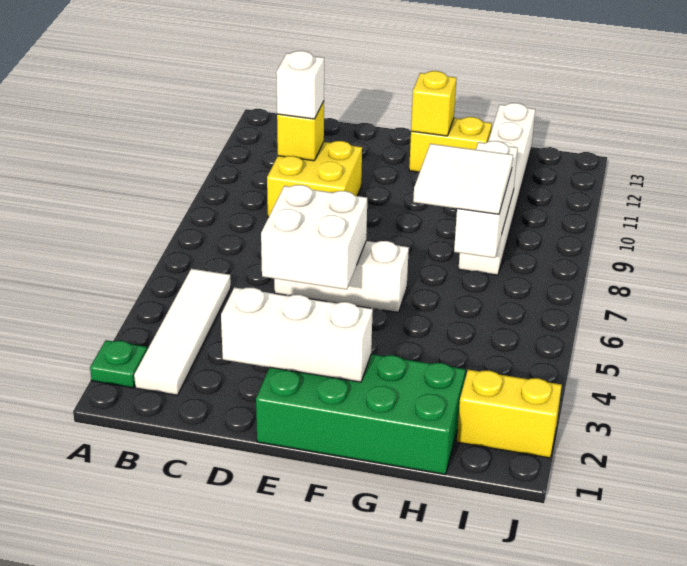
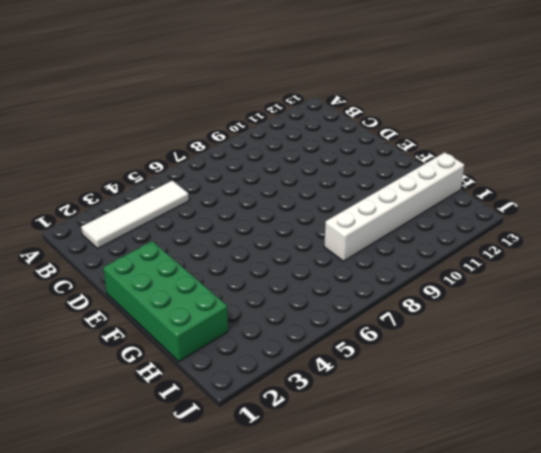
none -> green plate A2 level 1
none -> yellow brick C9:D10 level 1
none -> white brick D6:F6 level 1

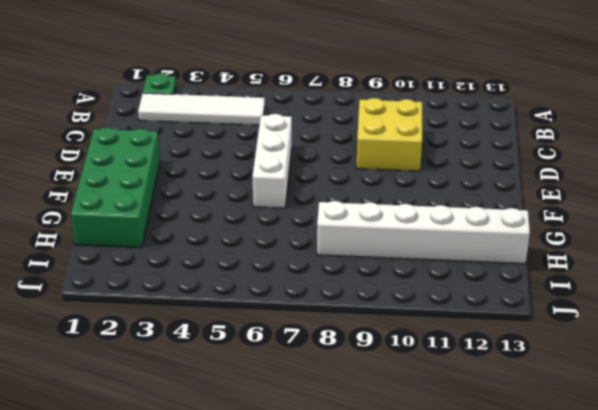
none -> yellow brick F12:G12 level 1
none -> yellow brick I2:J2 level 1
none -> yellow brick C10 level 2

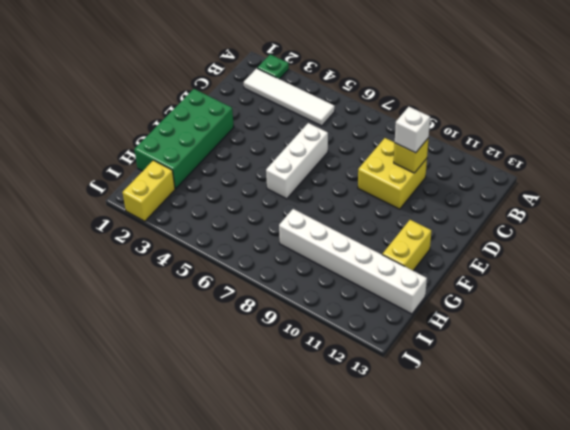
none -> white brick D2:F2 level 2
none -> white brick D5:E6 level 2
none -> yellow brick F12 level 2

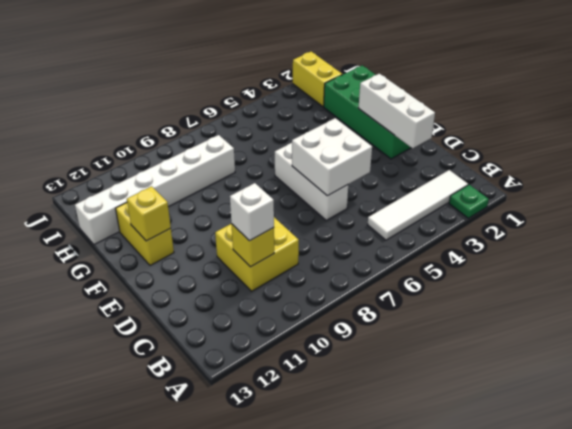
none -> white brick H7:H9 level 2
none -> white tile G7:H8 level 3

